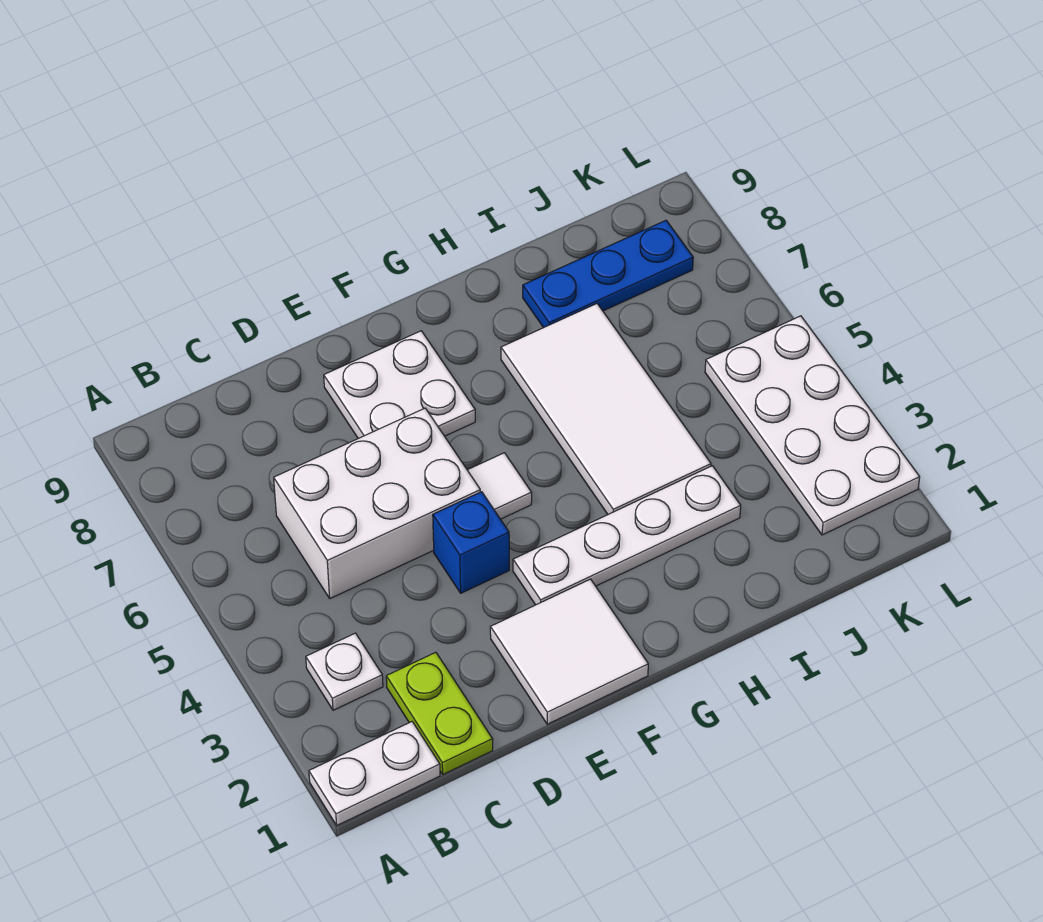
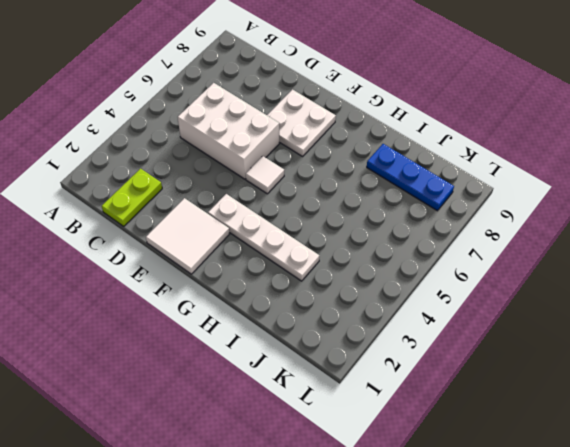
none -> white plate A1:B1 level 1
none -> white plate B3 level 1
none -> blue brick E4 level 1

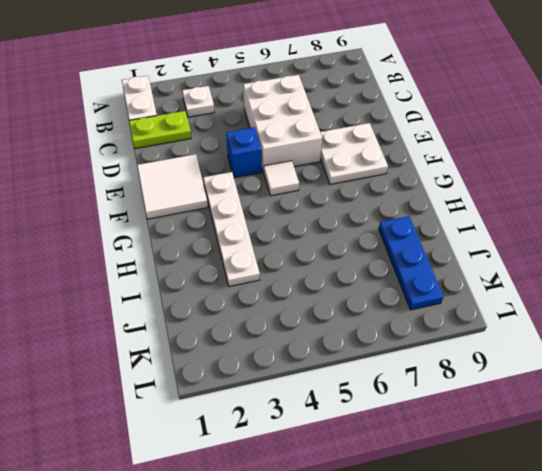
none -> white tile H4:I7 level 1
none -> white plate K2:L5 level 1

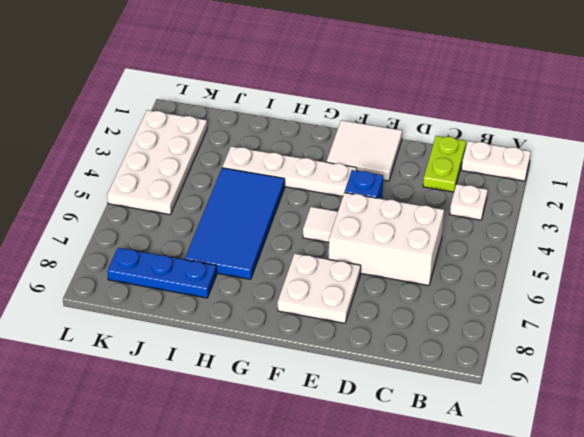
blue tile H4:I7 level 1 -> white tile H4:I7 level 1

